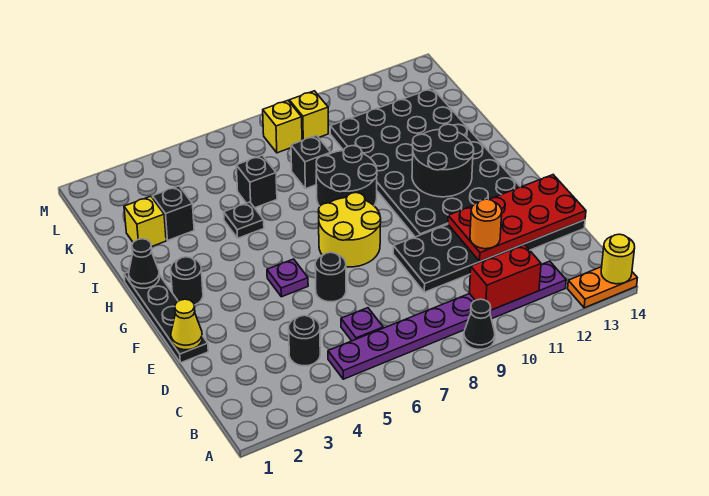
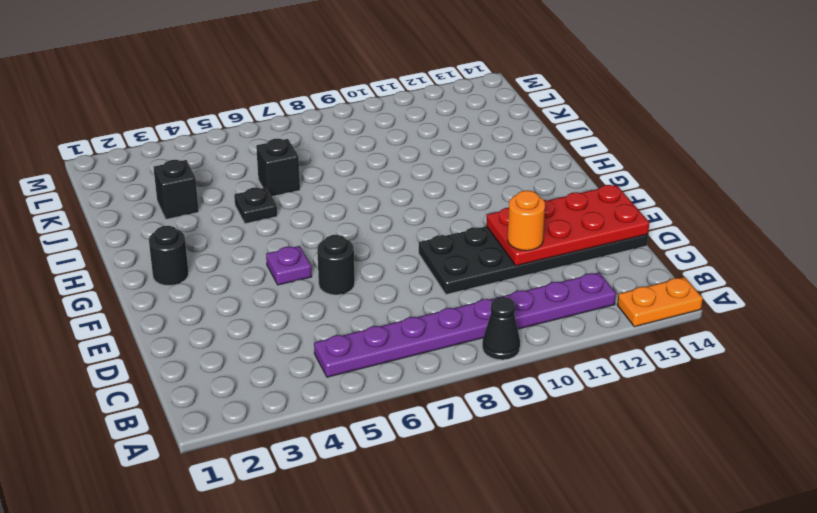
none -> black round brick C4 level 1
none -> purple plate C6 level 1
none -> black plate E1:H1 level 1

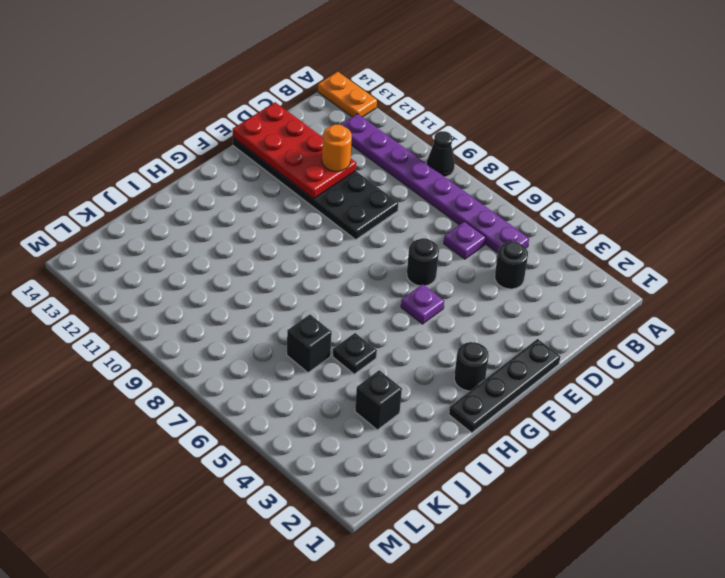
none -> yellow round brick F7:G8 level 1
none -> black plate F10:K13 level 1
none -> black round brick H8:I9 level 1

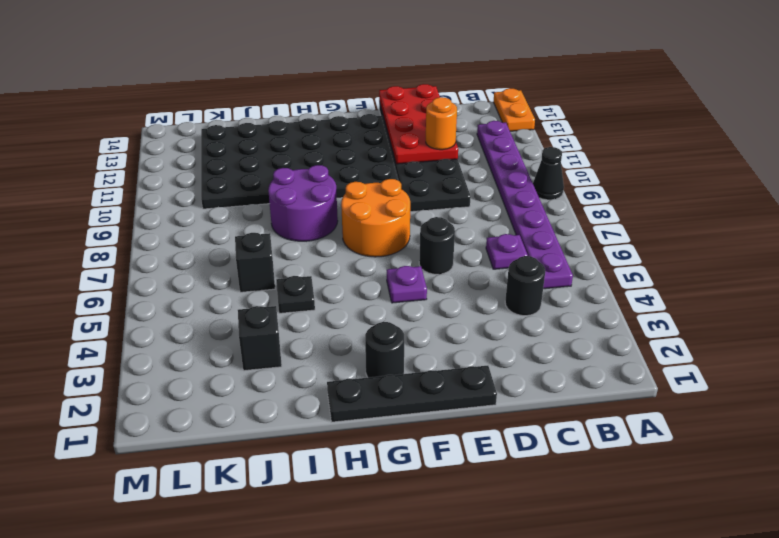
orange round brick F7:G8 level 1 -> yellow round brick F7:G8 level 1
purple round brick H8:I9 level 1 -> black round brick H8:I9 level 1
none -> yellow brick J2 level 1
none -> black brick J8 level 1
none -> yellow brick L8 level 1

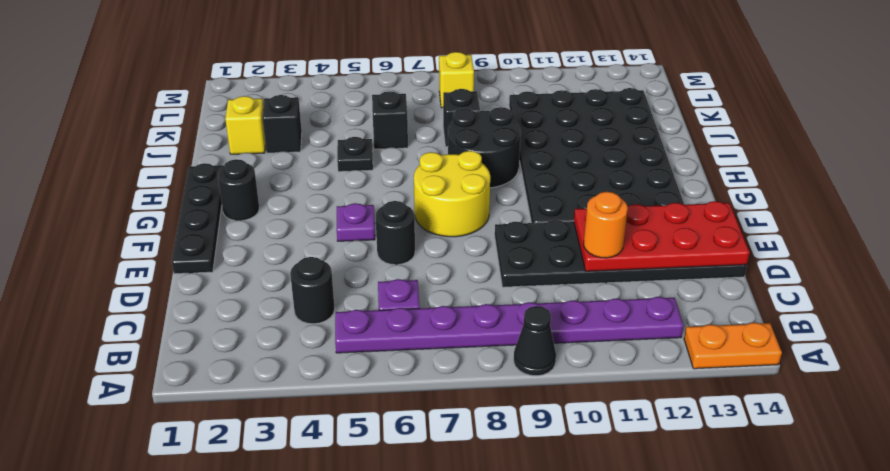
none -> yellow brick L9 level 1
none -> yellow round brick A14 level 2
none -> red brick B10:B11 level 2

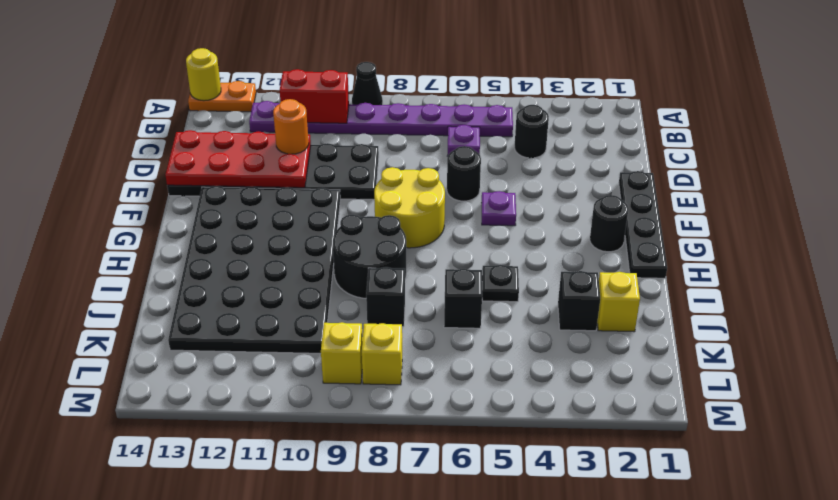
none -> yellow cone E1 level 2
none -> black round brick G11:H12 level 2
none -> black cone H1 level 2

